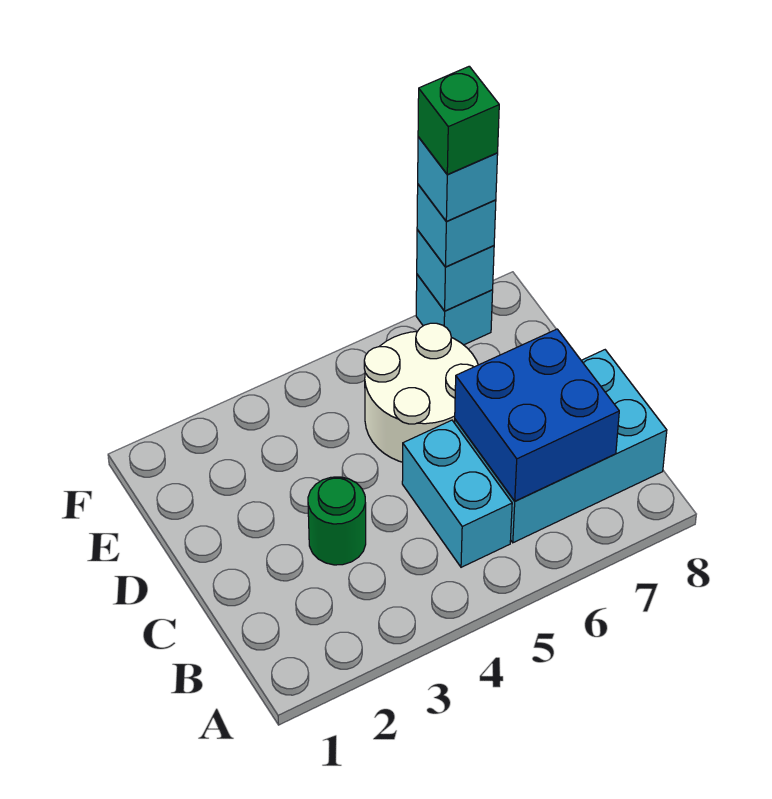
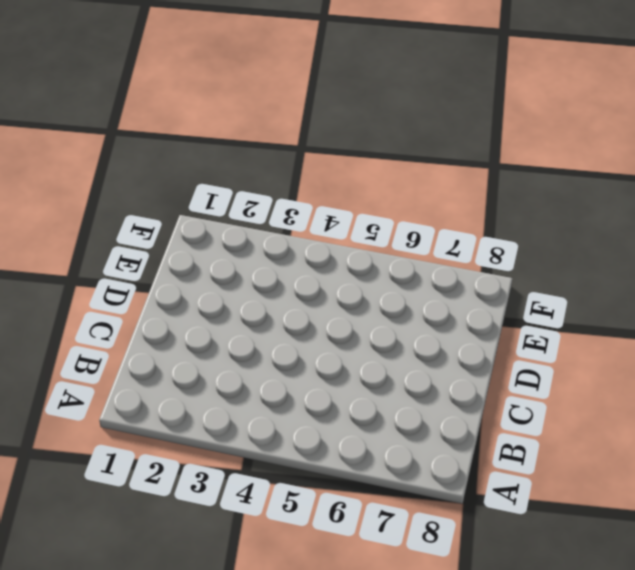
none -> cyan brick B5:C5 level 1
none -> cyan brick B6:C8 level 1

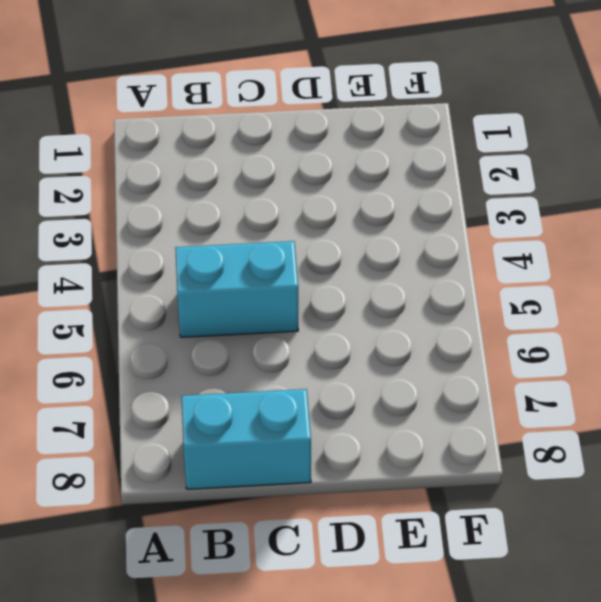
cyan brick B8:C8 level 1 -> cyan brick B6:C8 level 1
none -> green round brick C3 level 1
none -> white round brick D5:E6 level 1

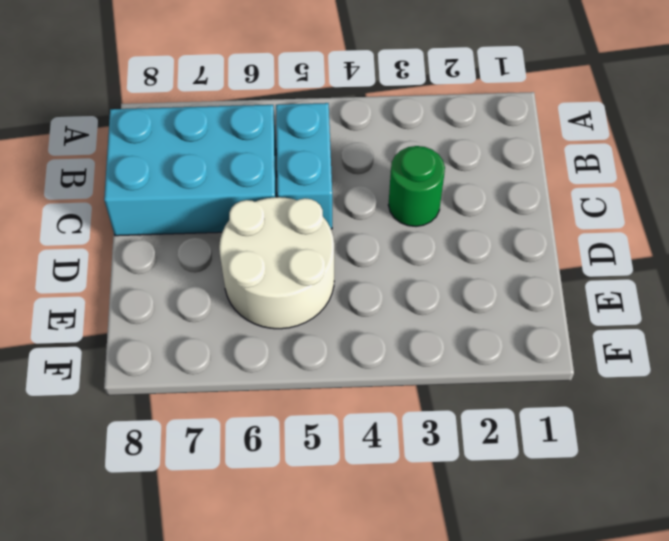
none -> cyan brick F7 level 1
none -> blue brick B6:C7 level 2

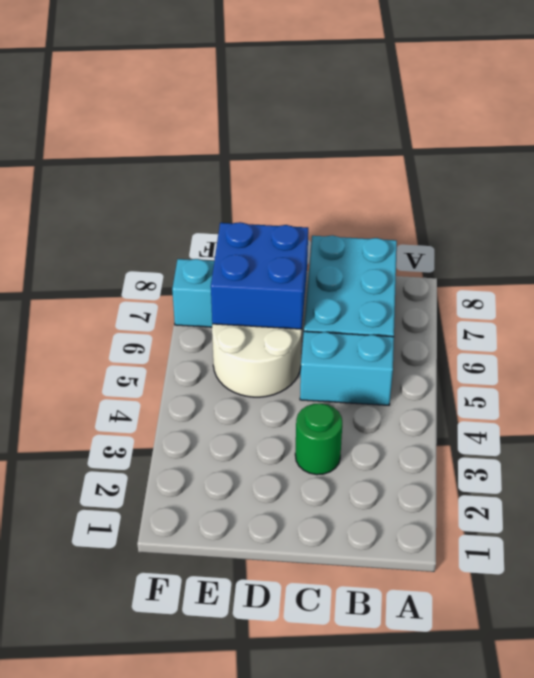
blue brick D6:E7 level 2 -> blue brick B6:C7 level 2
none -> cyan brick F7 level 2
none -> cyan brick F7 level 3

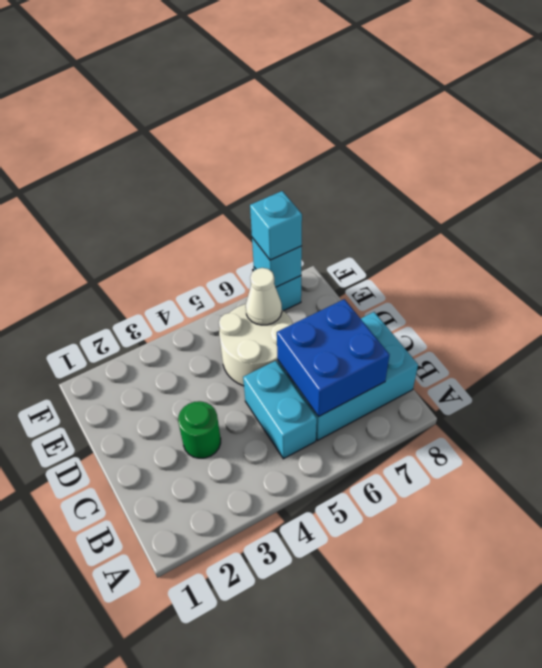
white cone E6 level 2 -> none
none -> cyan brick F7 level 4
none -> green brick F7 level 5

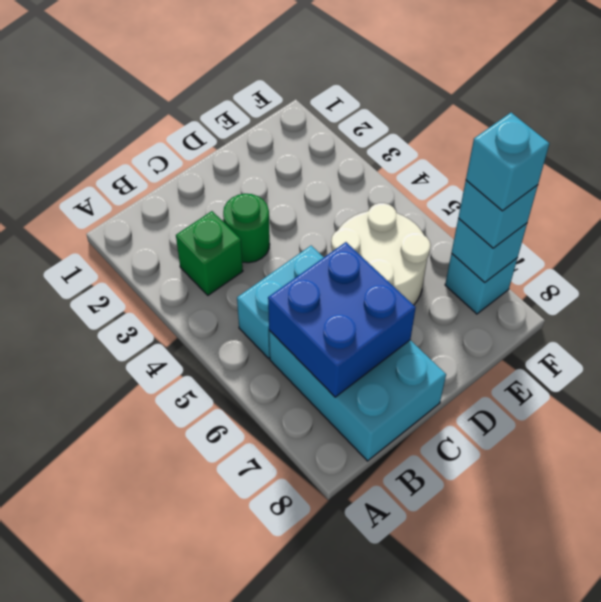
green brick B3 level 1 -> green brick F7 level 5

